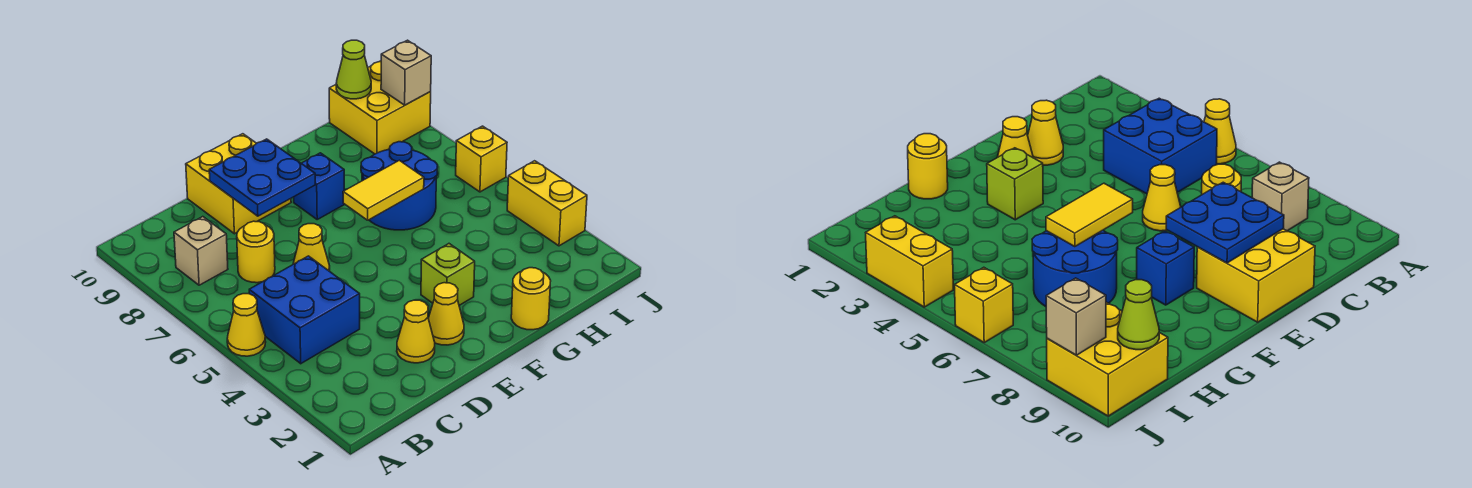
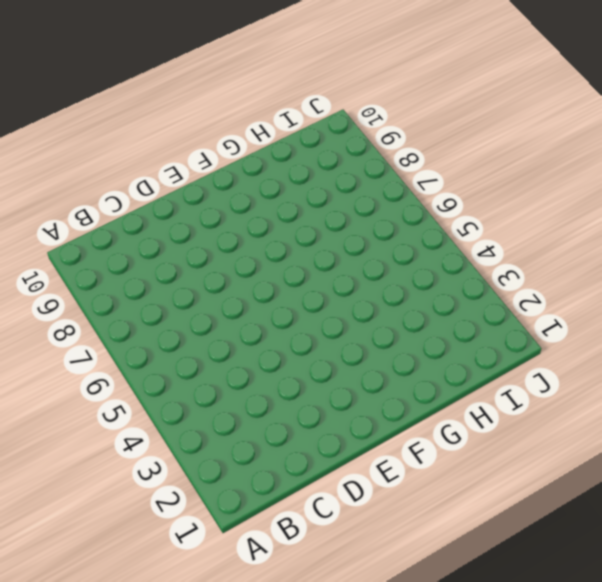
none -> yellow cone A5 level 1
none -> blue brick B4:C5 level 1
none -> tan brick B8 level 1

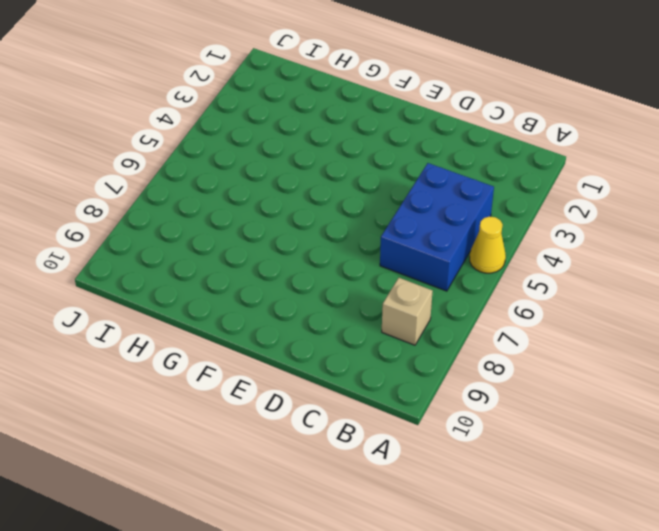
blue brick B4:C6 level 1 -> blue brick B4:C5 level 1
none -> yellow round brick C7 level 1
none -> yellow cone D2 level 1
none -> yellow cone D6 level 1

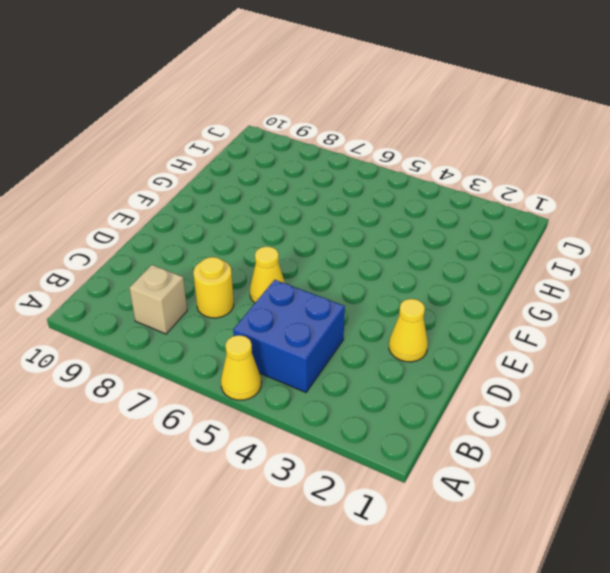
none -> yellow brick D9:E10 level 1
none -> yellow cone E2 level 1
none -> lime brick F3 level 1

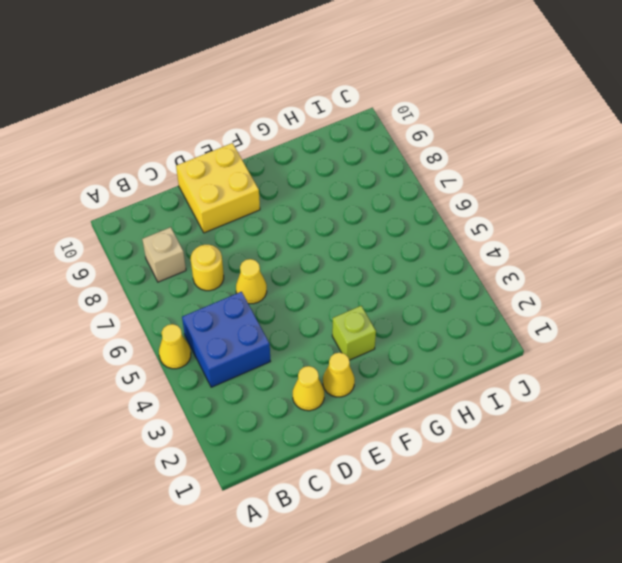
none -> blue brick F8 level 1
none -> yellow round brick G1 level 1
none -> blue round brick G6:H7 level 1

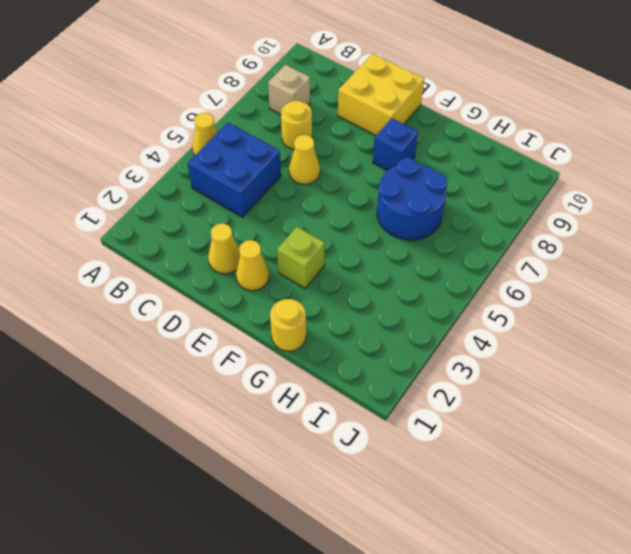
none -> yellow brick I9:J10 level 1
none -> yellow brick J3:J4 level 1
none -> yellow brick J6 level 1

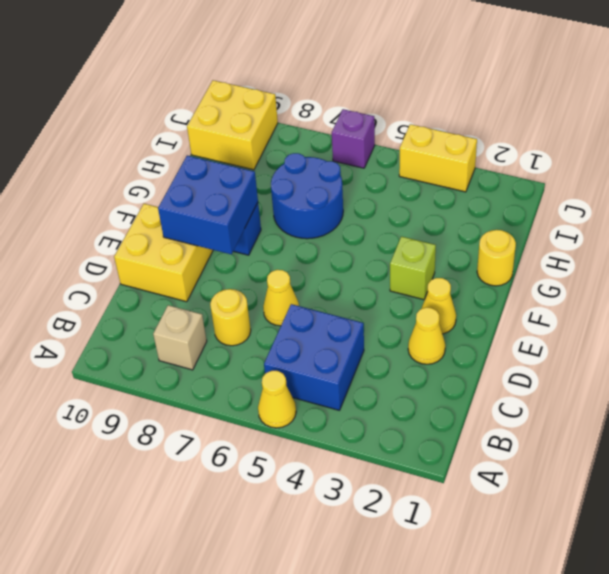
blue brick E8:F9 level 2 -> blue plate D8:E9 level 2
purple brick J6 level 1 -> yellow brick J6 level 1
none -> yellow tile F6:G6 level 2
none -> lime cone I10 level 2
none -> tan brick J9 level 2

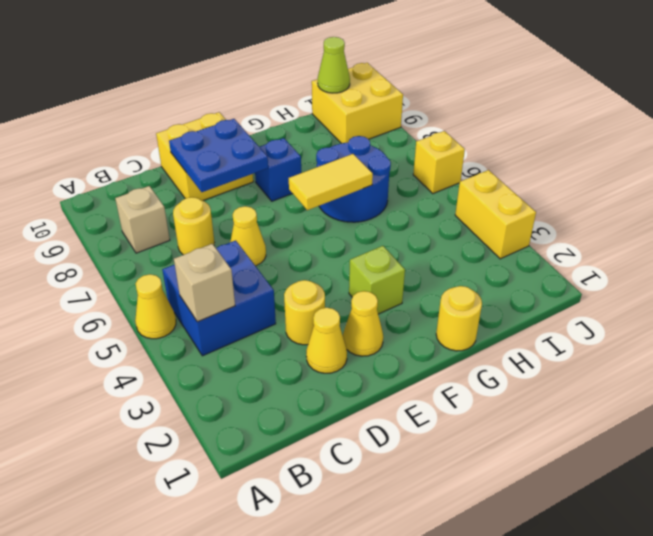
tan brick B4 level 2 -> tan brick J9 level 2
yellow round brick D3 level 1 -> none

